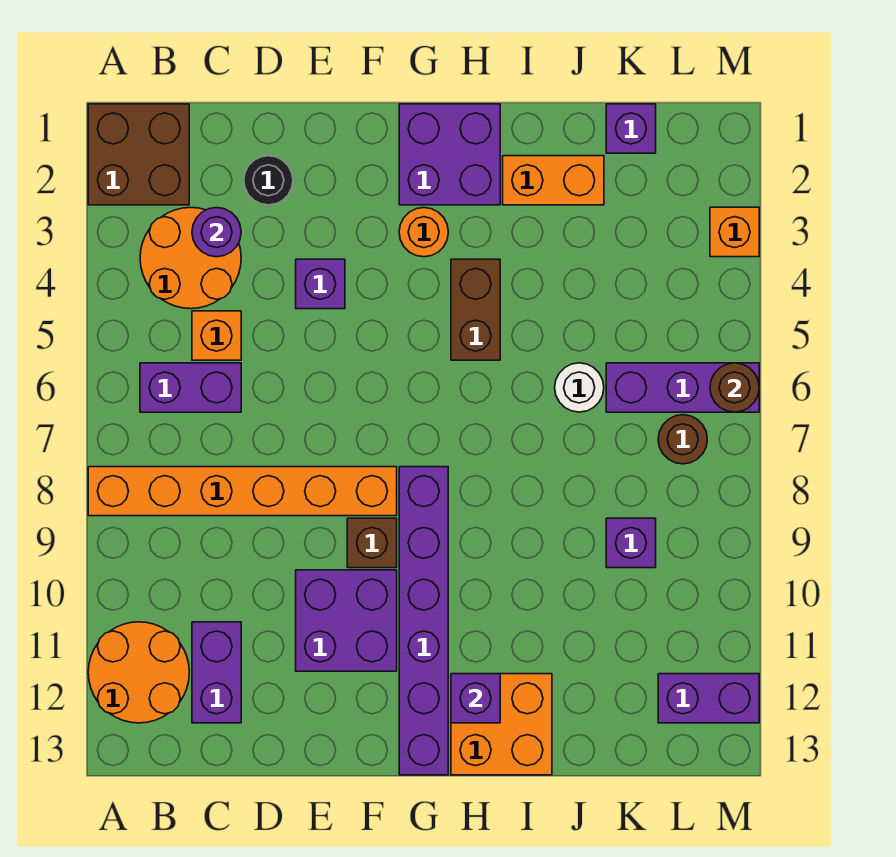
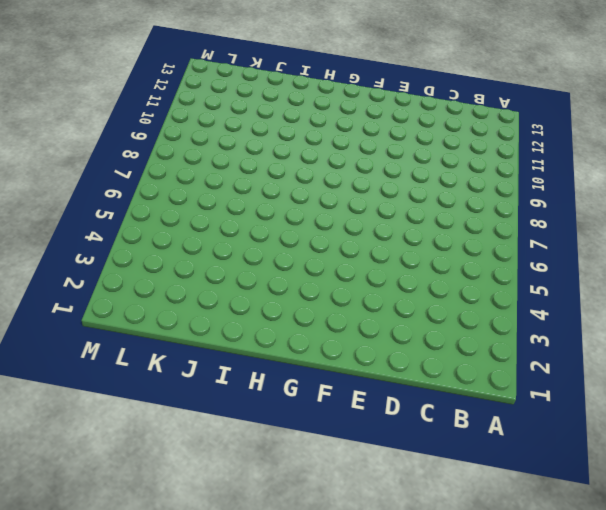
none -> brown brick A1:B2 level 1
none -> orange brick A8:F8 level 1
none -> orange round brick A11:B12 level 1

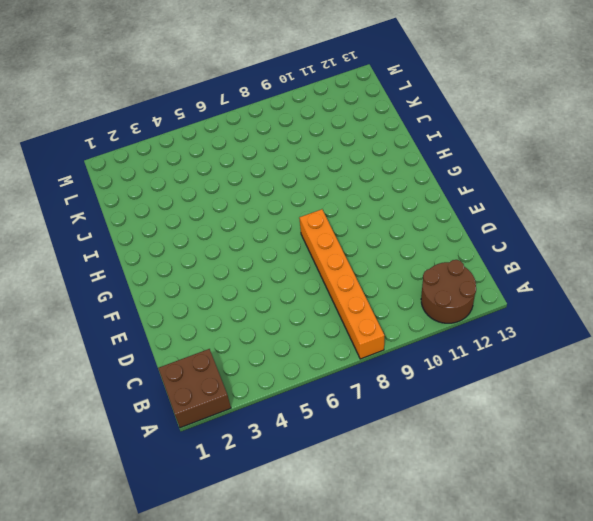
brown round brick A11:B12 level 1 -> orange round brick A11:B12 level 1
none -> orange round brick B3:C4 level 1
none -> purple brick B6:C6 level 1
none -> orange brick C5 level 1

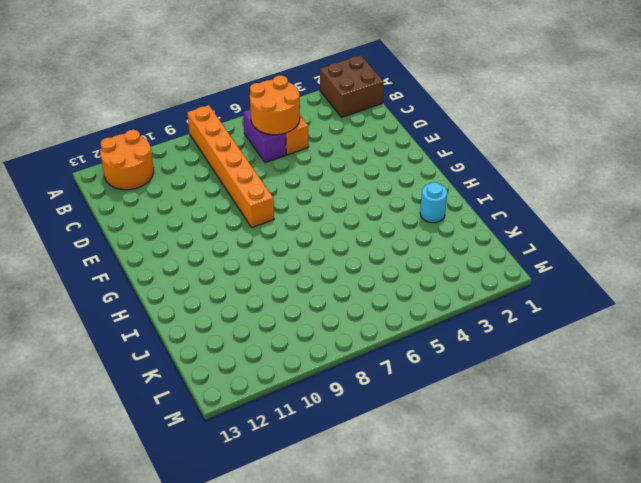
orange round brick B5:C6 level 2 -> orange round brick B3:C4 level 1
cyan round brick I2 level 1 -> orange brick I2:J2 level 1
none -> purple brick C11:C12 level 1
none -> black round brick D2 level 1
none -> purple brick E4 level 1

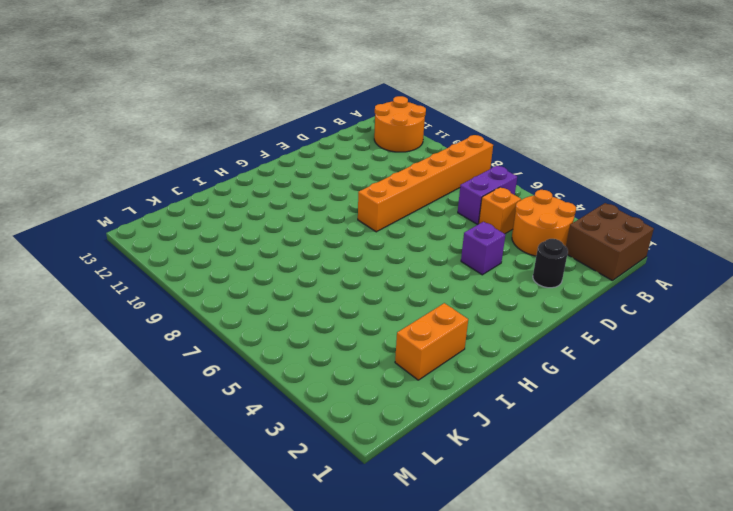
none -> purple brick C11:C12 level 1
none -> purple brick E10:F11 level 1
none -> brown brick F9 level 1

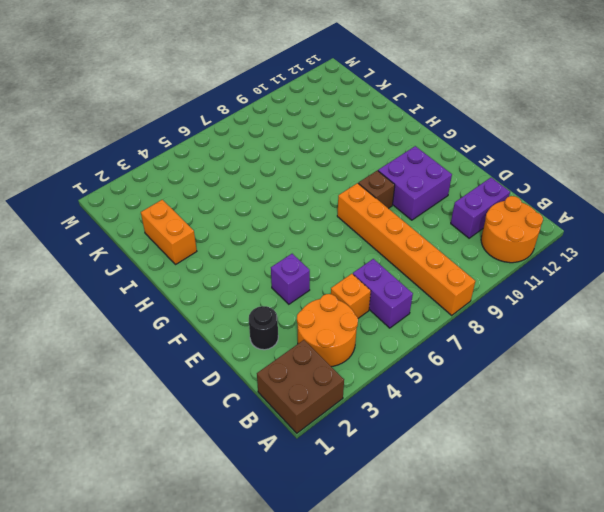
none -> purple brick G1:H2 level 1
none -> orange round brick G3 level 1
none -> purple brick G8:G13 level 1

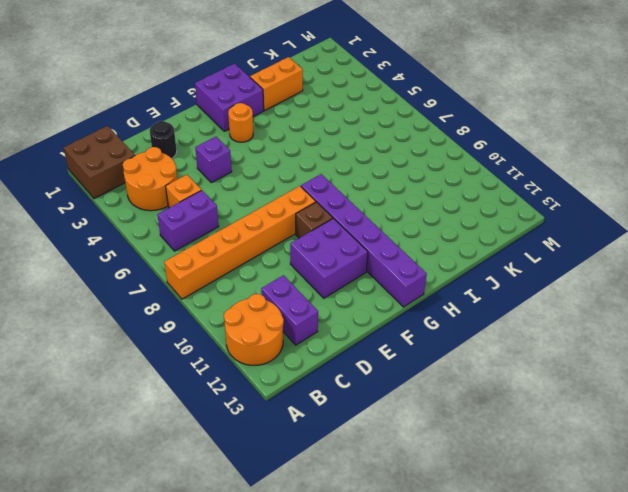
none -> brown brick H4:H5 level 1
none -> orange brick H12:I13 level 1
none -> white round brick J6 level 1

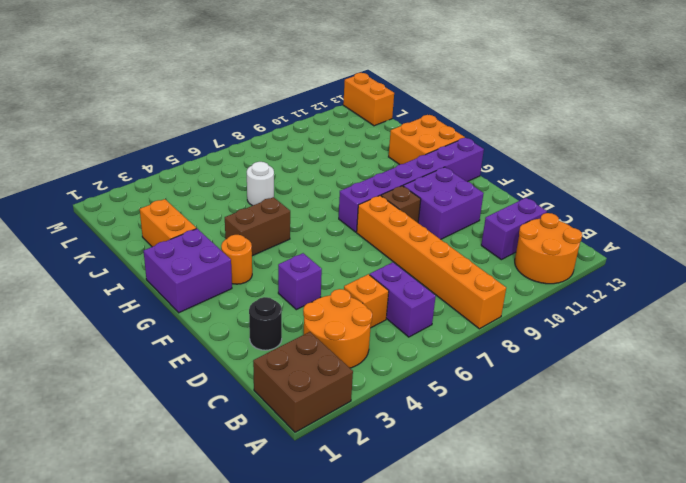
orange brick L13:M13 level 1 -> none
none -> purple brick K1 level 1
none -> purple brick K6:M6 level 1
none -> purple brick K9 level 1

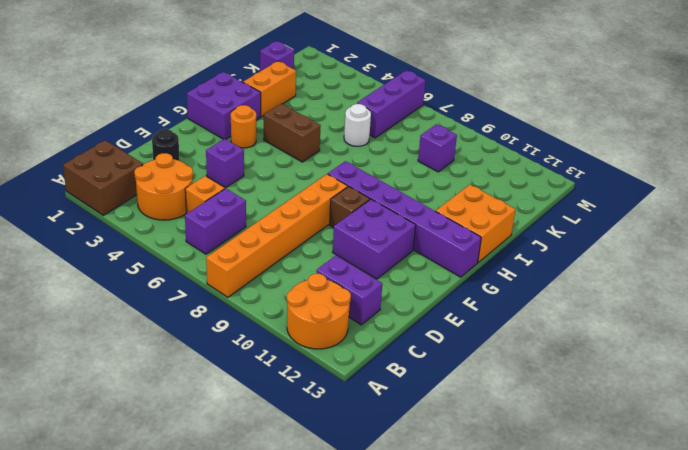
none -> brown round brick L7 level 1
none -> purple brick L12:M12 level 1
none -> orange brick M3 level 1

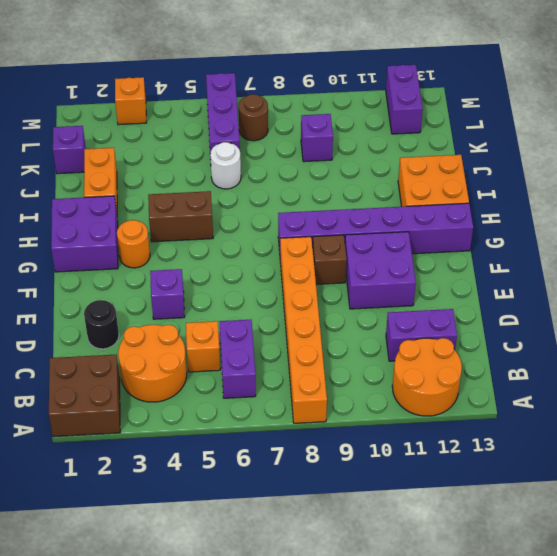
none -> purple round brick C3 level 2
none -> purple brick H12 level 2
none -> brown round brick M6 level 2

